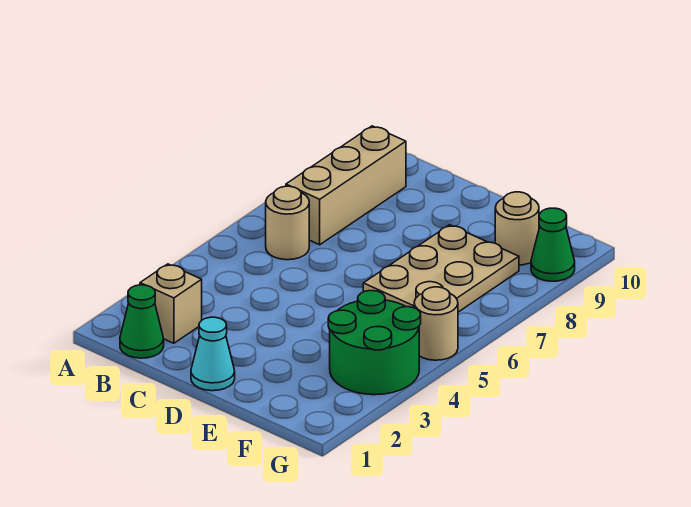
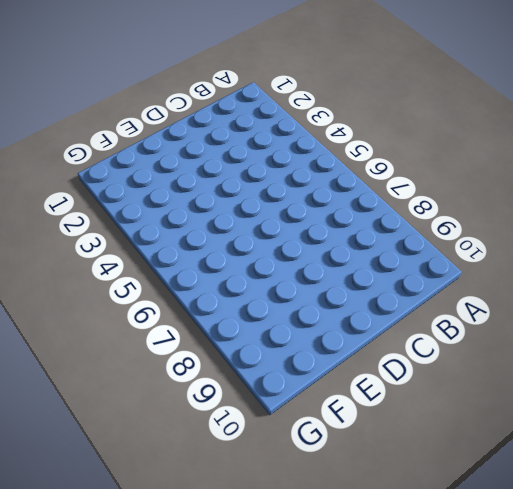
none -> green cone B1 level 1
none -> tan brick B2 level 1

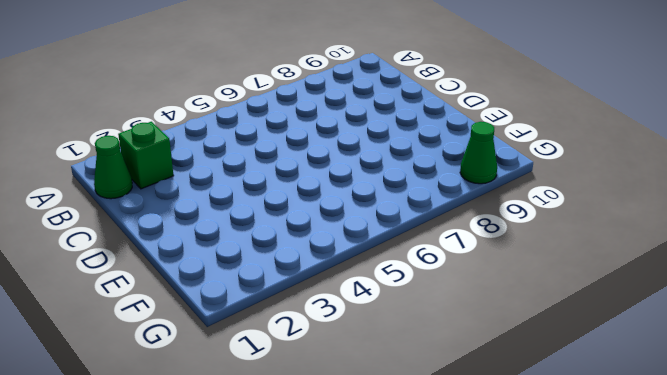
green brick B2 level 1 -> tan brick B2 level 1
none -> tan round brick B6 level 1
none -> tan brick B7:B9 level 1

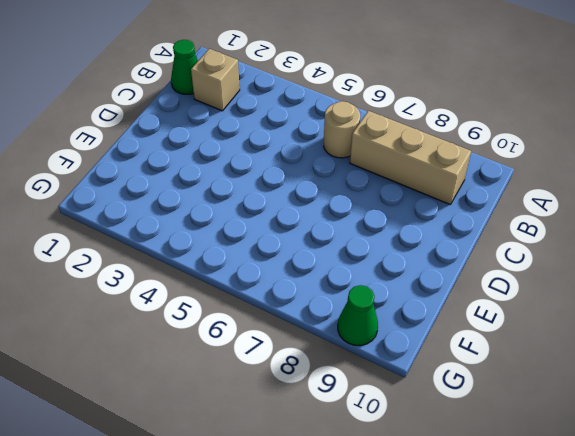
none -> cyan cone D1 level 1
none -> tan plate E6:F8 level 1

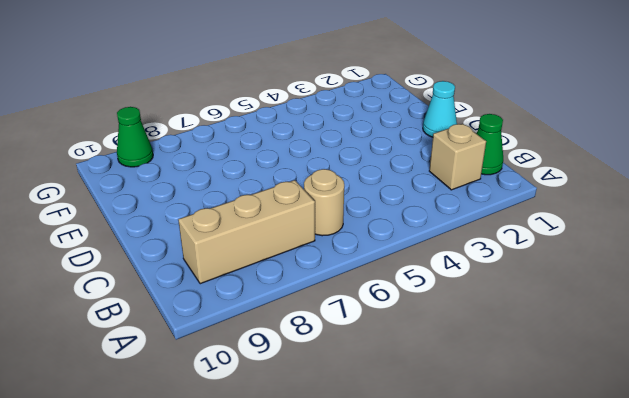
none -> tan plate E6:F8 level 1
none -> green round brick F3:G4 level 1

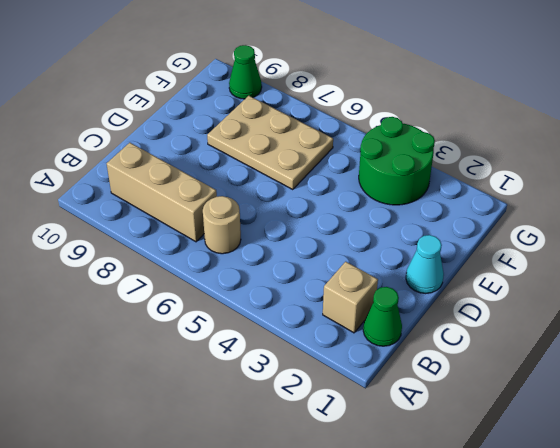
none -> tan round brick F9 level 1
none -> tan round brick G5 level 1

